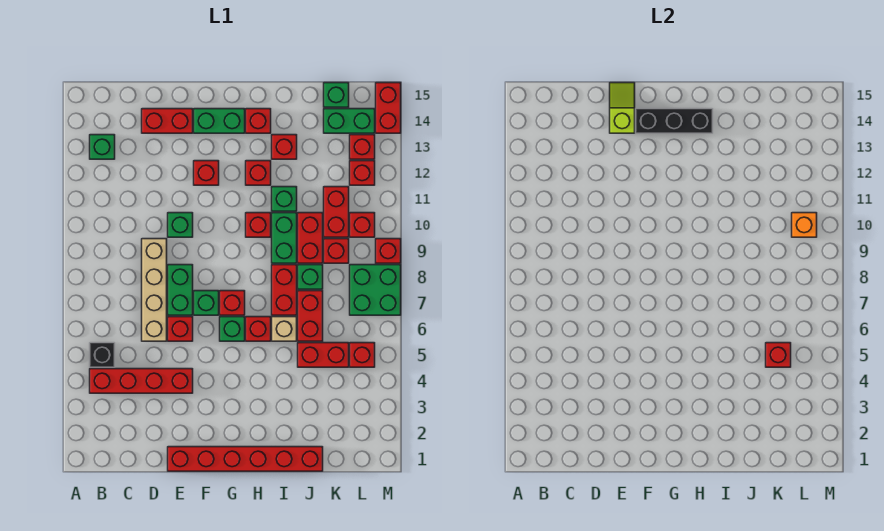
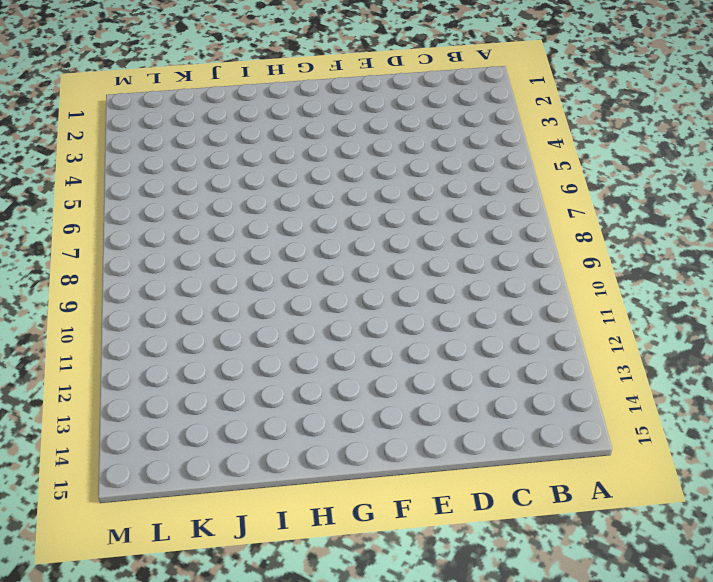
none -> red brick B4:E4 level 1
none -> black brick B5 level 1
none -> green brick B13 level 1
none -> tan brick D6:D9 level 1

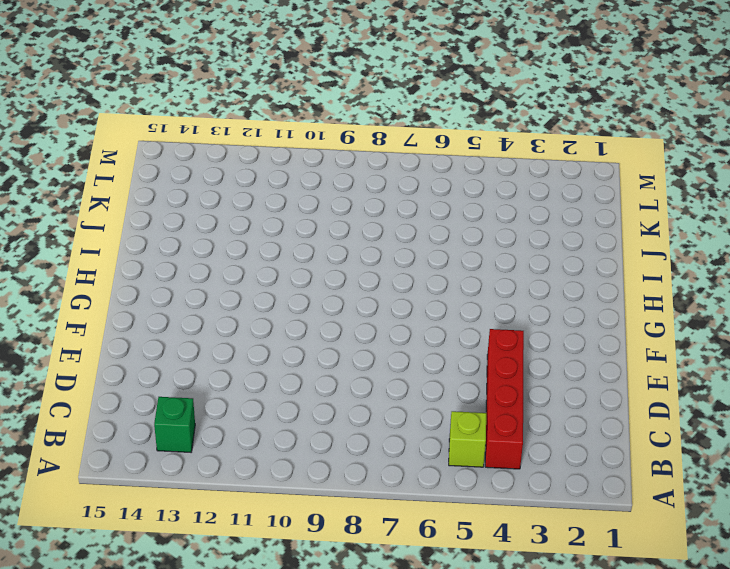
lime brick B5 level 1 -> black brick B5 level 1
none -> tan brick D6:D9 level 1
none -> red brick D14:E14 level 1
none -> red brick E1:J1 level 1
none -> red brick E6 level 1

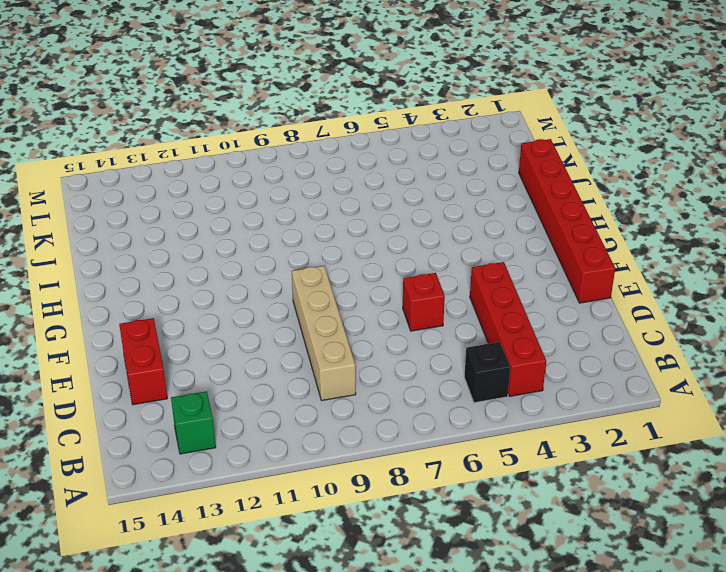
tan brick C9:F9 level 1 -> tan brick D6:D9 level 1
none -> green brick E7:E8 level 1
none -> green brick E10 level 1
none -> green brick F7 level 1
none -> red brick F12 level 1

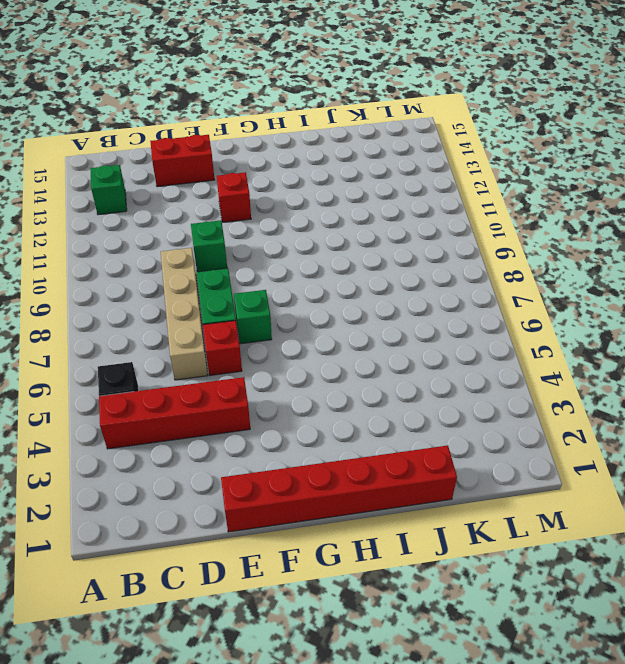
none -> green brick F14:G14 level 1
none -> green brick G6 level 1
none -> red brick G7 level 1
none -> red brick H6 level 1

